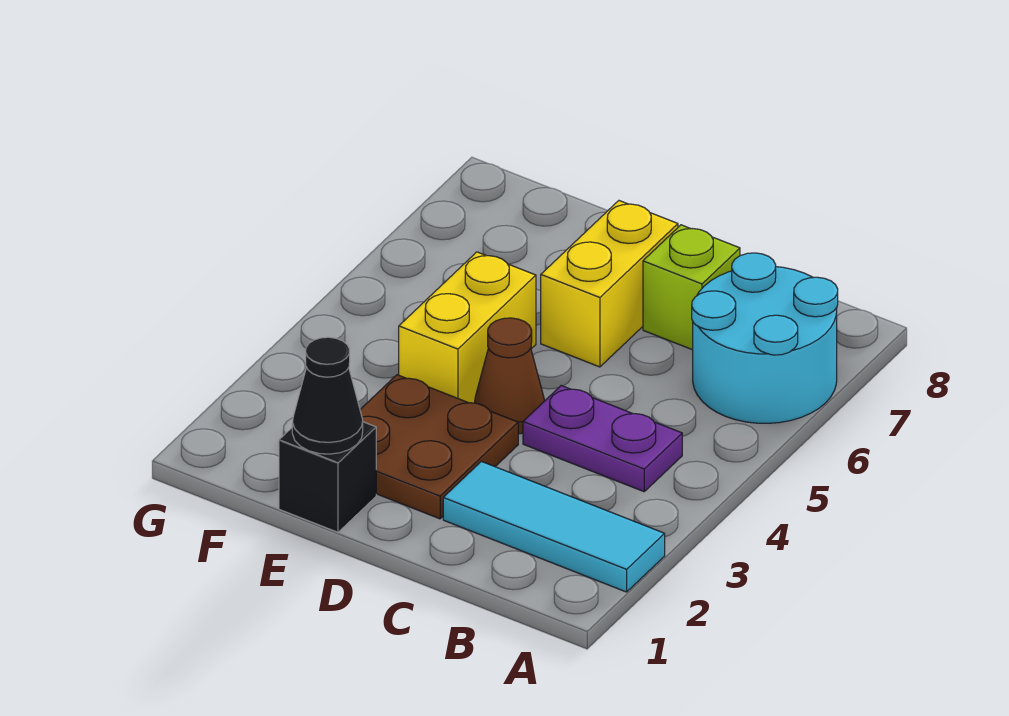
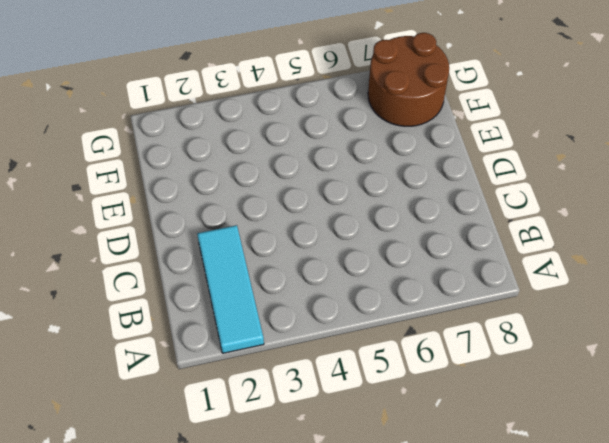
brown round brick F7:G8 level 1 -> none
none -> cyan round brick A6:B7 level 1
none -> purple plate B4:C4 level 1

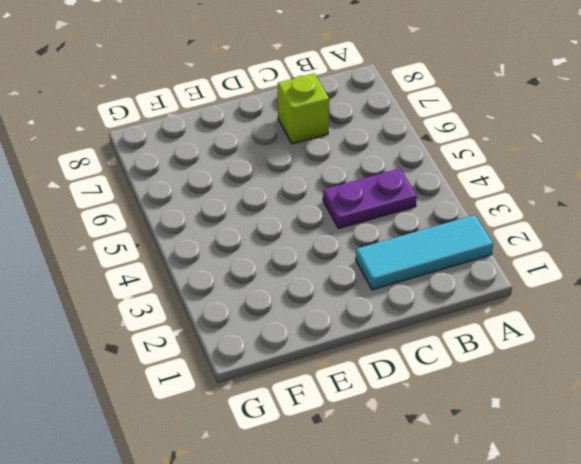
none -> cyan round brick A6:B7 level 1
none -> brown plate D2:E3 level 1

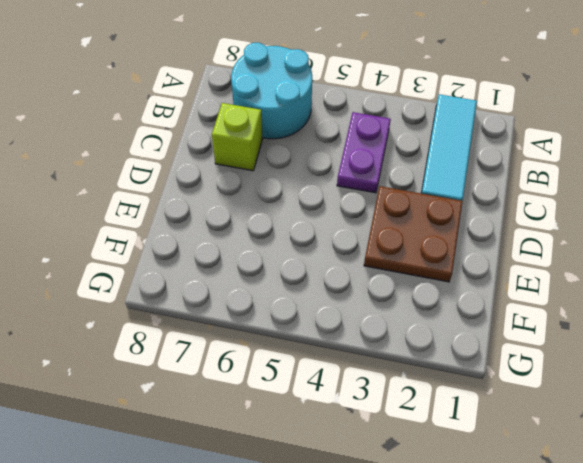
none -> brown cone D4 level 1
none -> yellow brick D6:D7 level 1

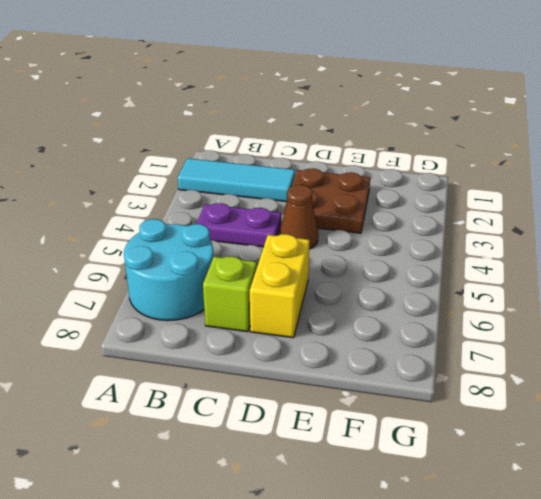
none -> black brick E1 level 1
none -> yellow brick E4:E5 level 1

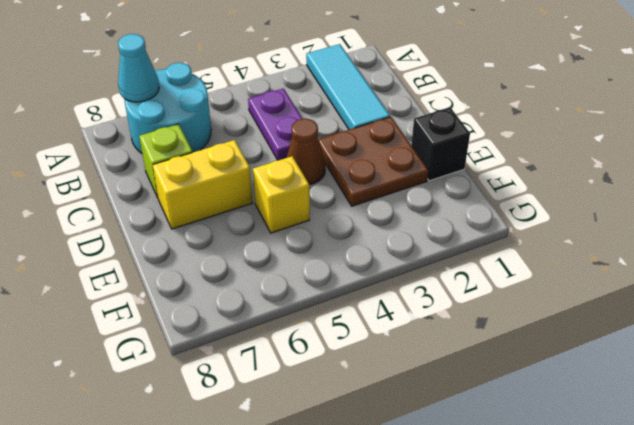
cyan cone A7 level 2 -> none
yellow brick E5 level 1 -> yellow brick E4:E5 level 1
none -> black cone E1 level 2

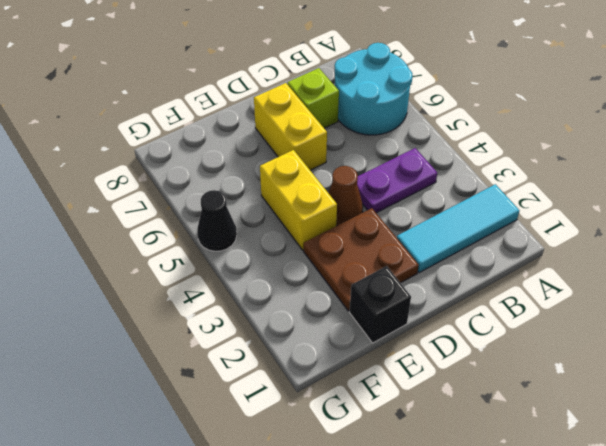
black cone G5 level 1 -> black cone E1 level 2

